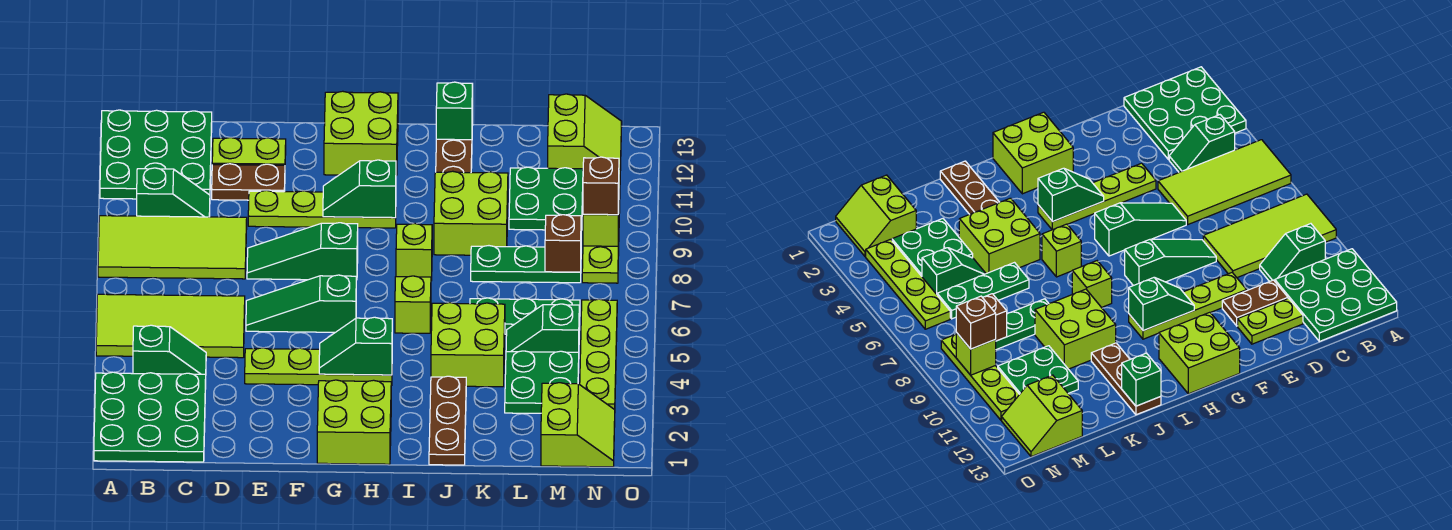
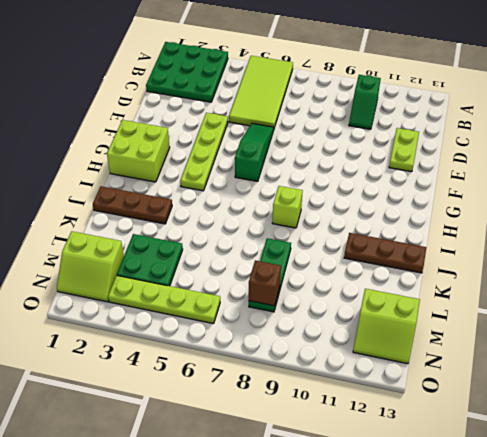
none -> lime tile A8:D9 level 1
none -> green plate A11:C13 level 1
none -> green slope B4:C4 level 1 top B
none -> brown plate D11:E11 level 1

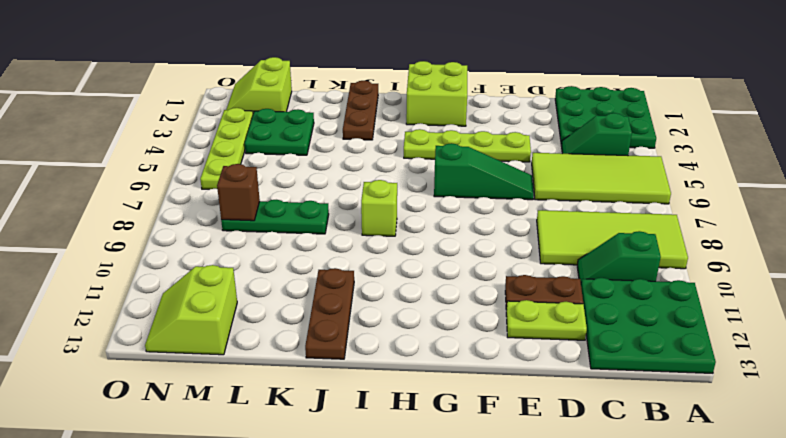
none -> green slope E8:G8 level 1 top G
none -> lime plate E10:H10 level 1
none -> lime brick G12:H13 level 1
none -> lime brick I6 level 1

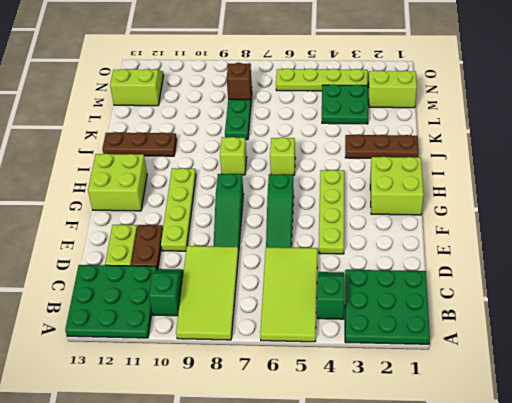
none -> lime brick J4:K5 level 1
none -> lime brick J9:K10 level 1
none -> green plate K6:M6 level 1
none -> green slope L5:M5 level 1 top M

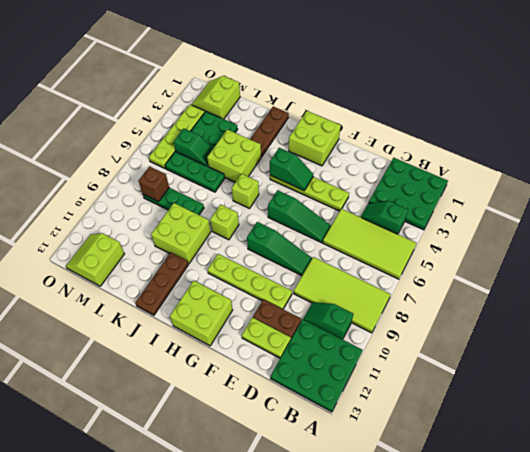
none -> green plate L10:M11 level 1
none -> lime plate N8:N11 level 1
none -> green slope G10:H10 level 2 top H
none -> green brick J13 level 2

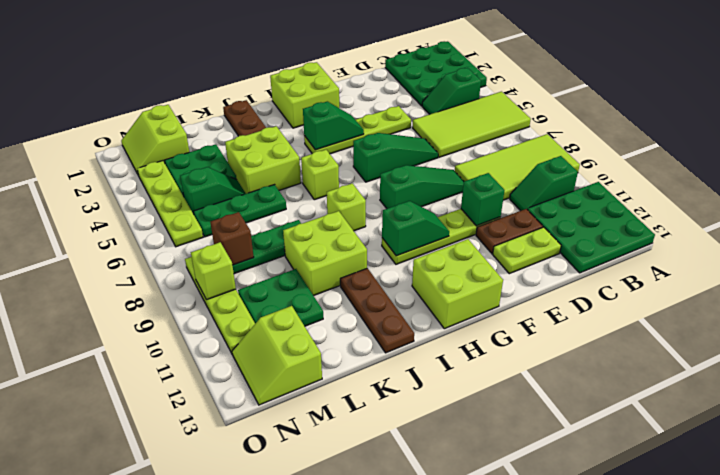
green brick E10 level 2 -> green brick J13 level 2
none -> brown brick N9 level 3

